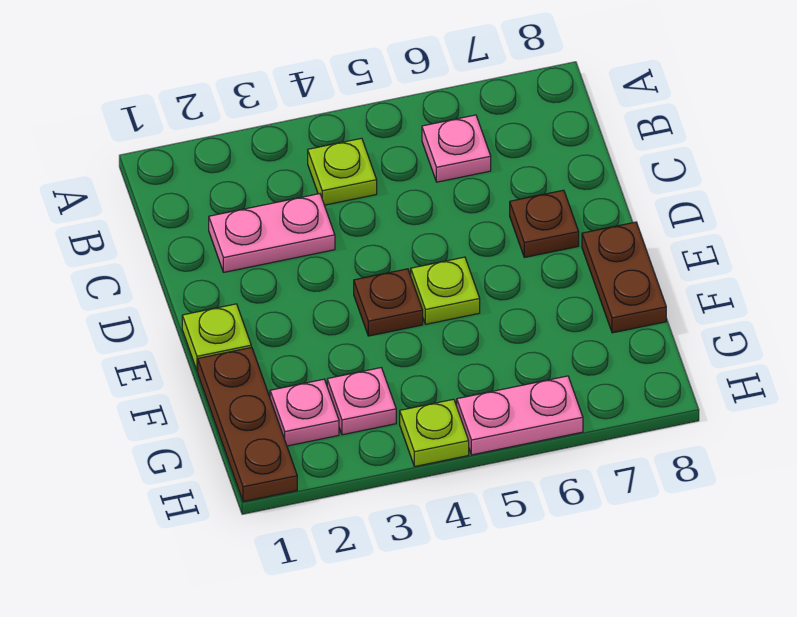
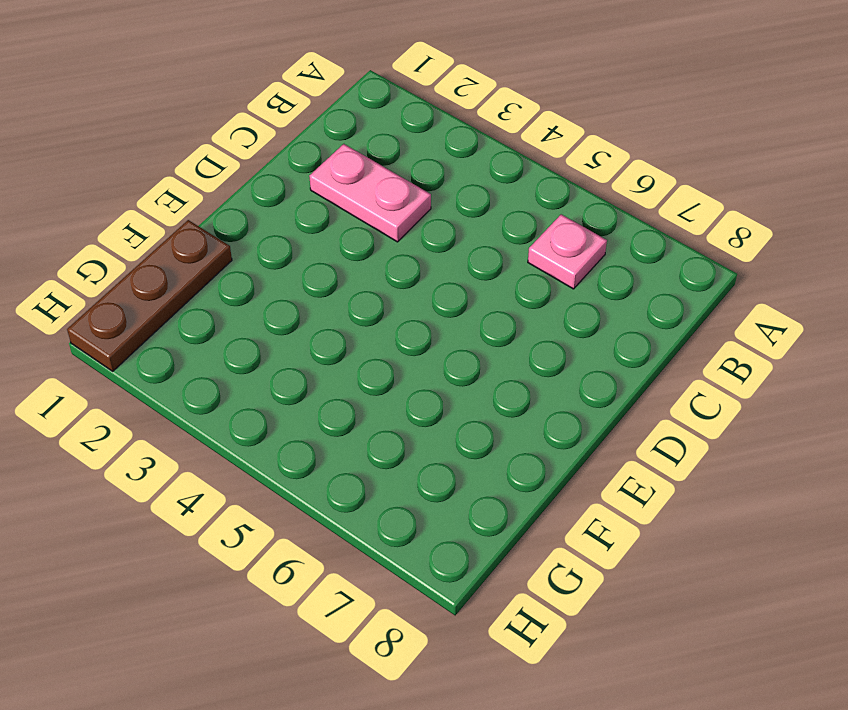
none -> lime plate B4 level 1
none -> brown plate D7 level 1
none -> lime plate E1 level 1

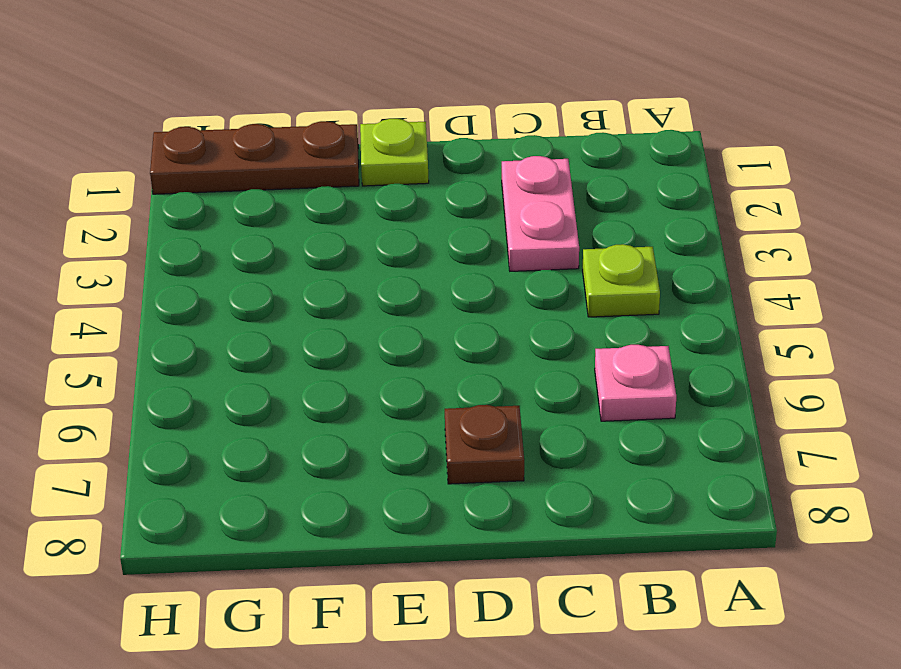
none -> brown plate E4 level 1
none -> lime plate E5 level 1
none -> brown plate E8:F8 level 1

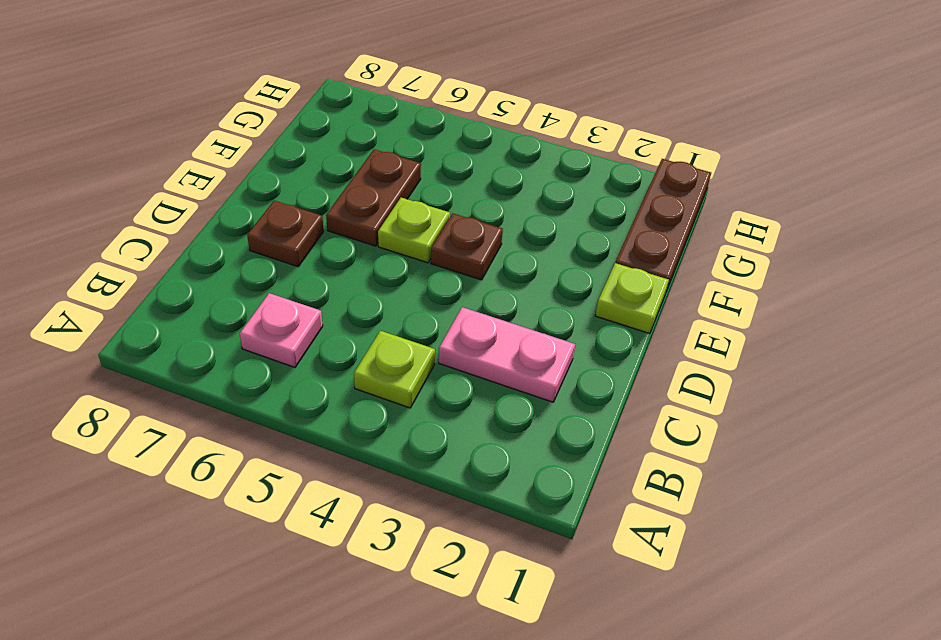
brown plate E6:F6 level 1 -> brown plate E8:F8 level 1
none -> pink plate G2 level 1
none -> pink plate G3 level 1
none -> lime plate H4 level 1

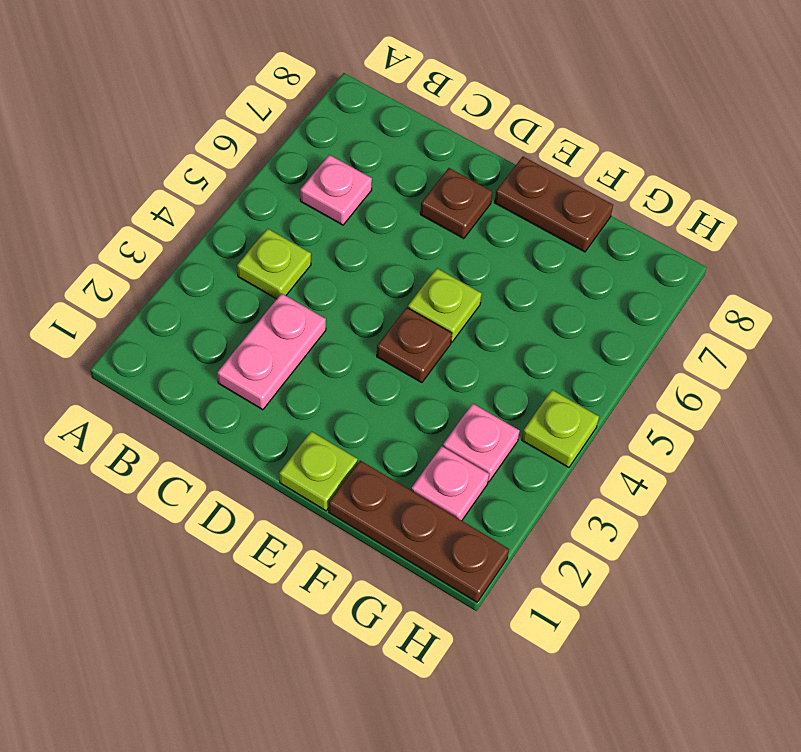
none -> pink plate H5:H6 level 1

